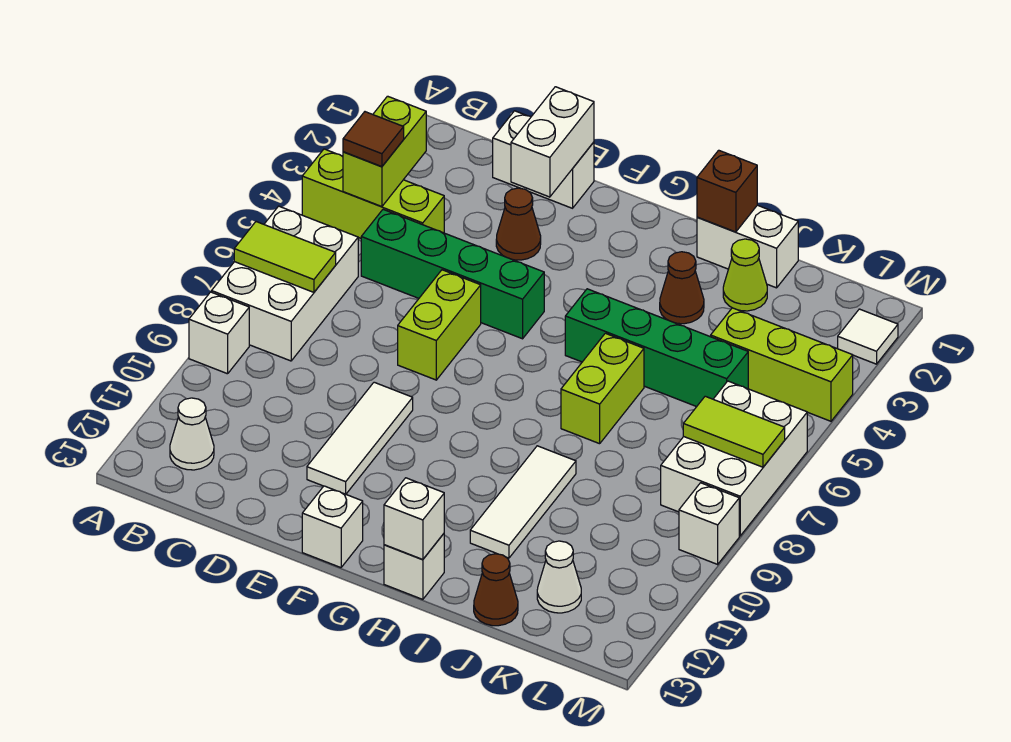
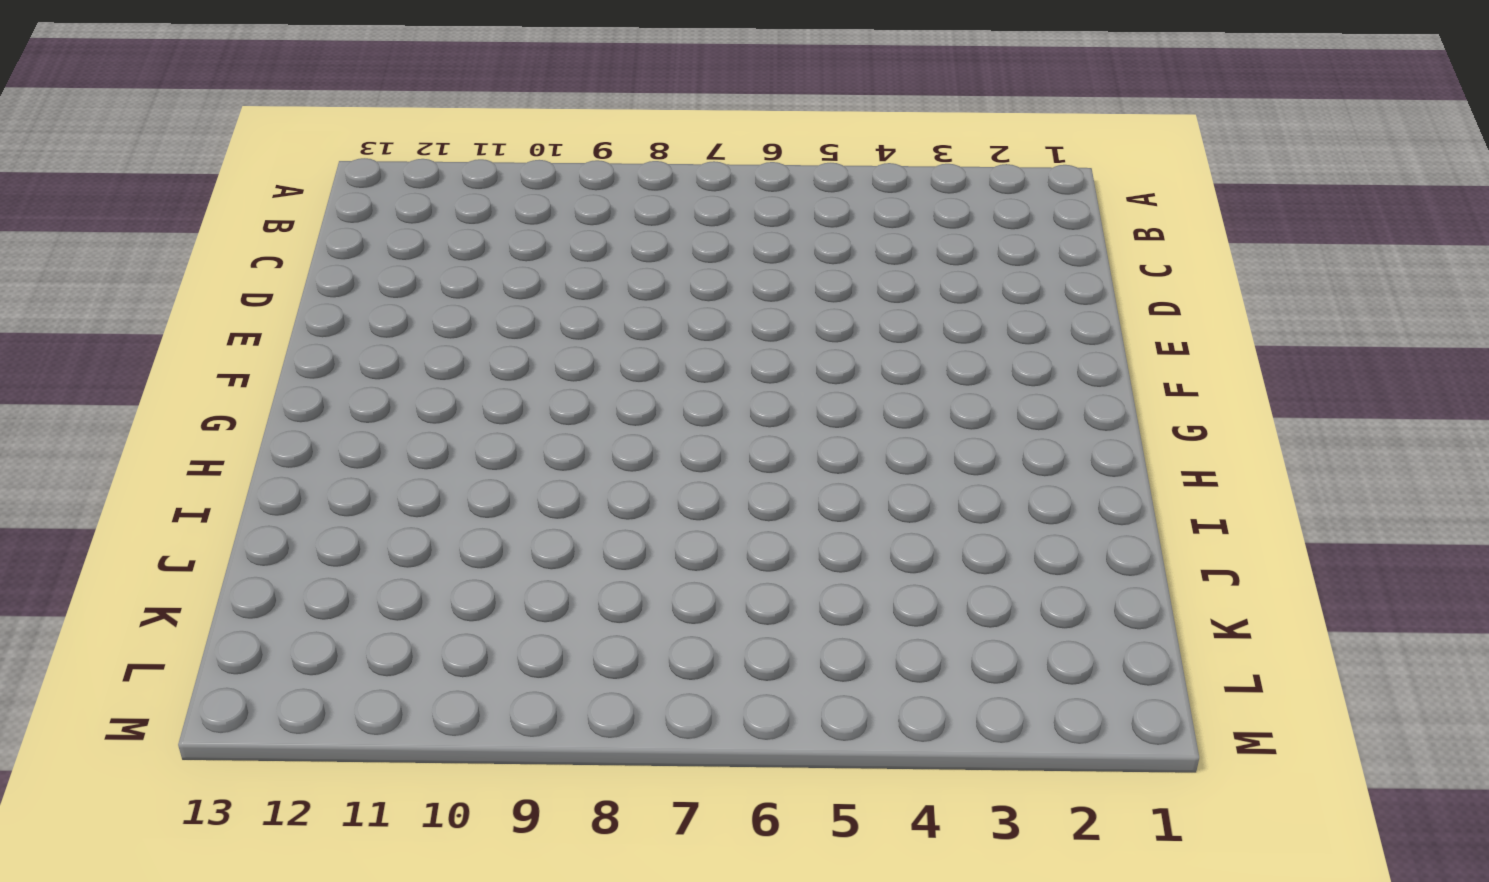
none -> lime brick A4:C4 level 1
none -> white brick A6:B8 level 1
none -> white brick A9 level 1
none -> white cone B12 level 1

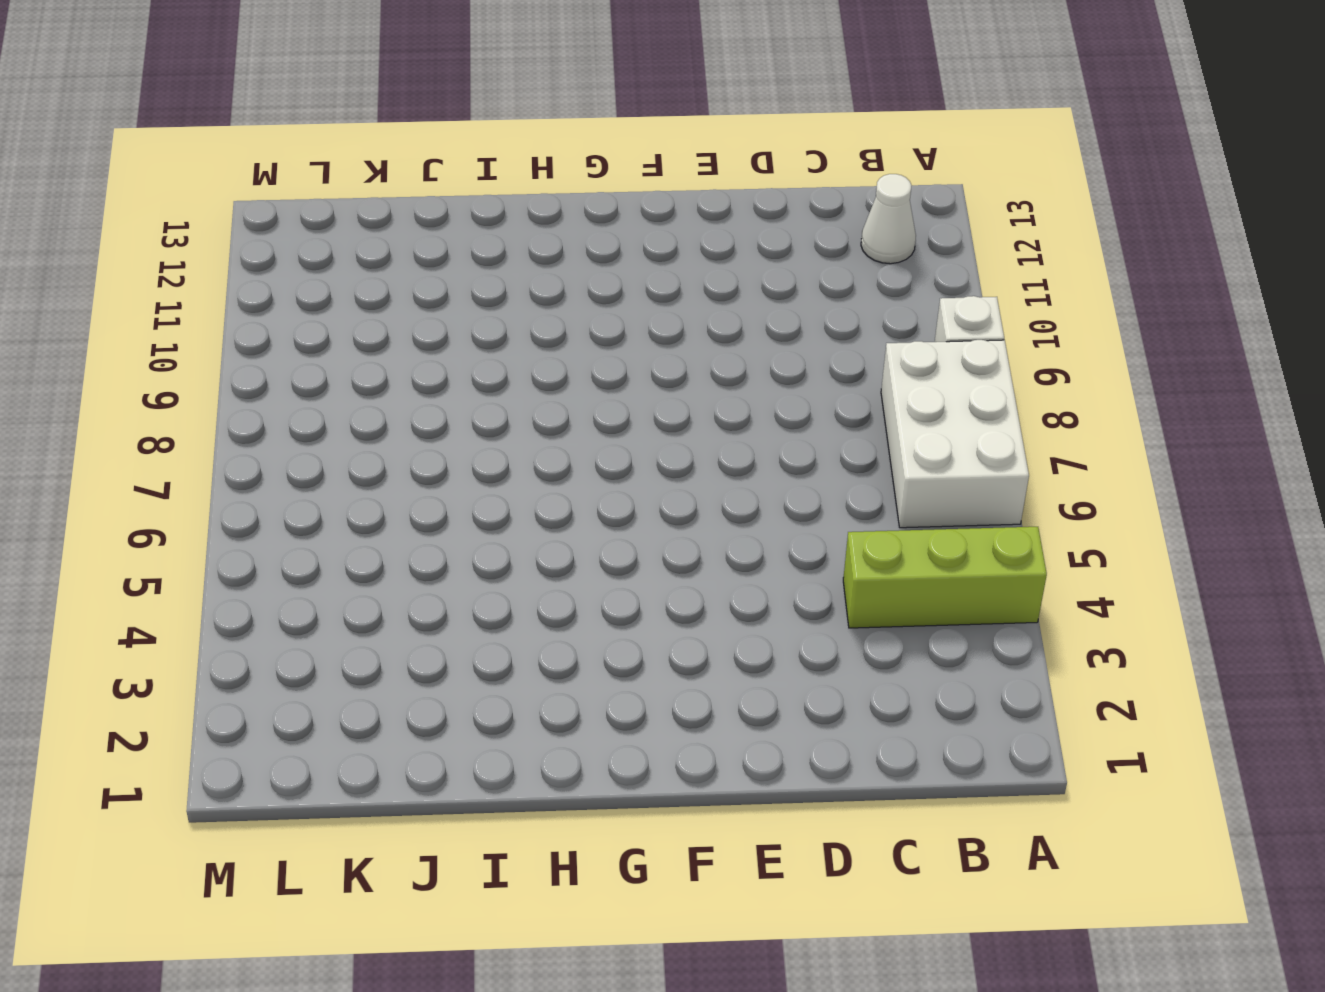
none -> green brick C5:F5 level 1
none -> white brick D1:E1 level 1
none -> brown cone E3 level 1
none -> lime brick E6:E7 level 1

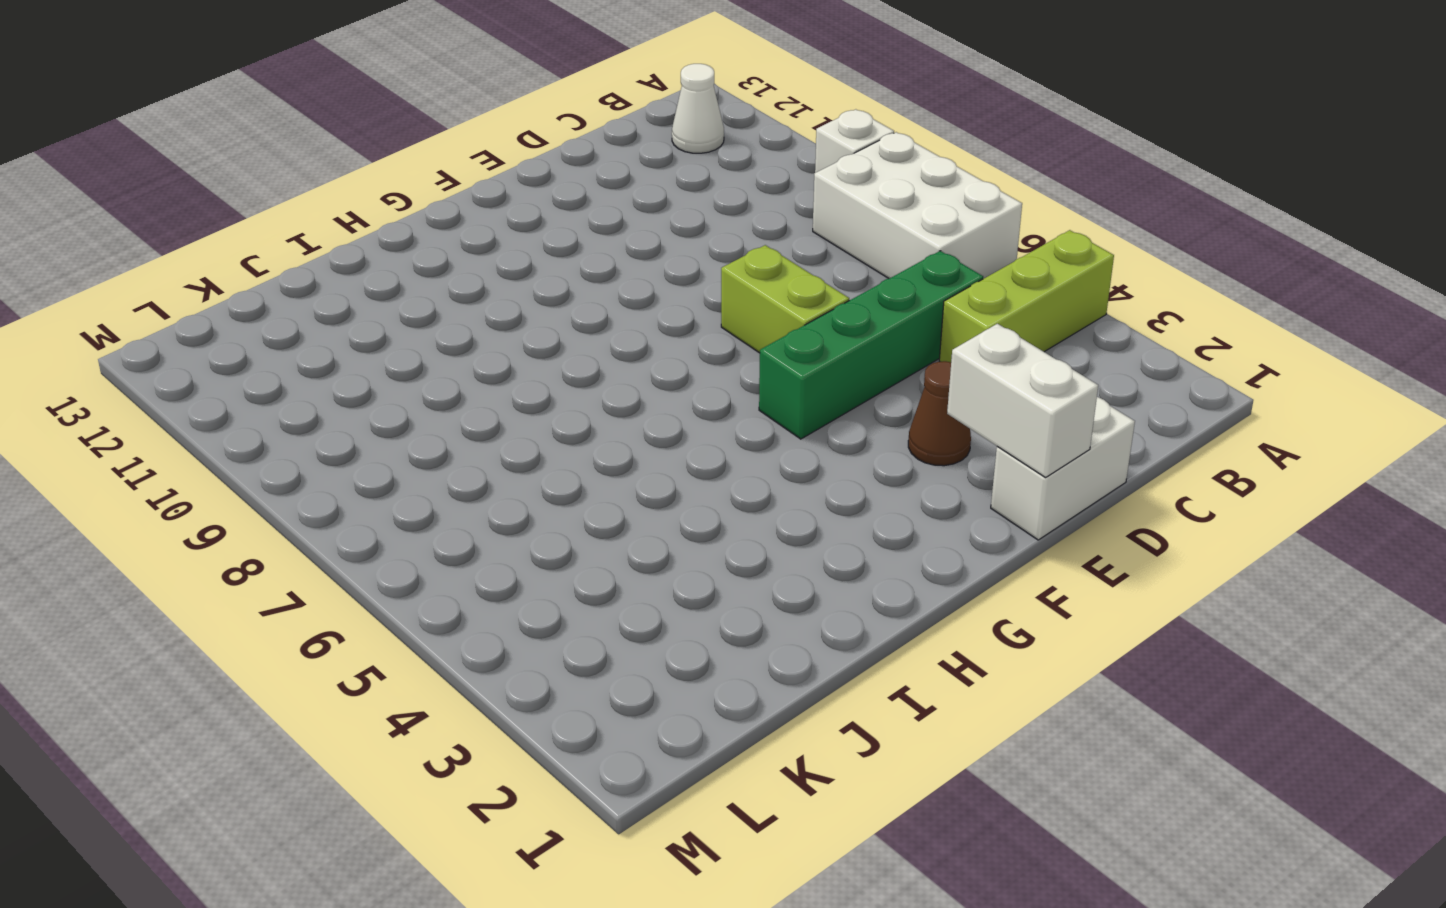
none -> white tile E9:E11 level 1
none -> white brick F13 level 1
none -> green brick H5:K5 level 1
none -> white brick H13 level 1

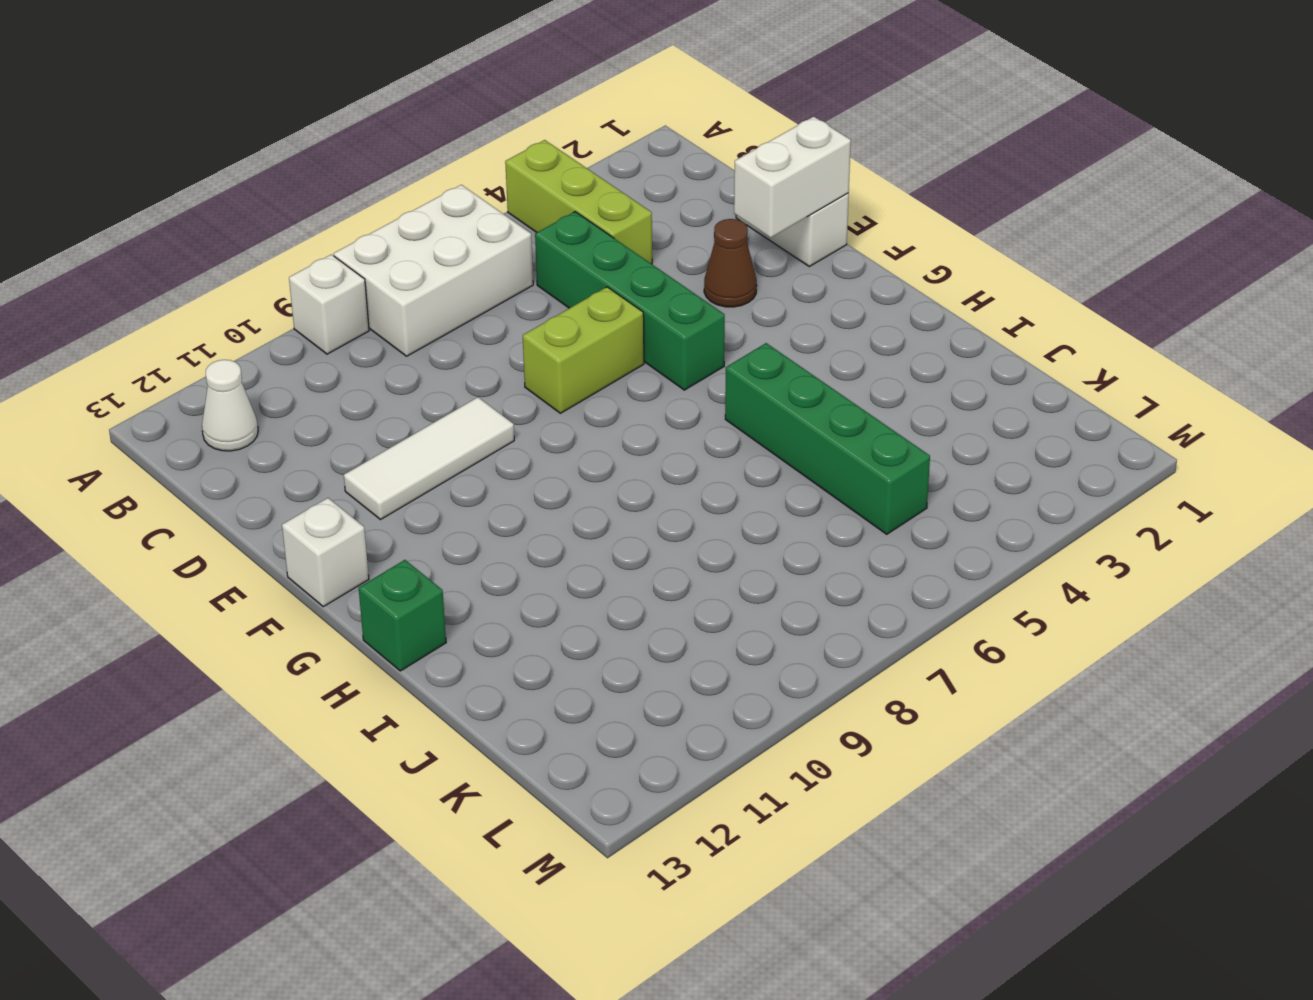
green brick H13 level 1 -> white brick H13 level 1
none -> white brick I1:J1 level 1
none -> brown cone I3 level 1
none -> lime brick I6:I7 level 1
none -> white tile I9:I11 level 1

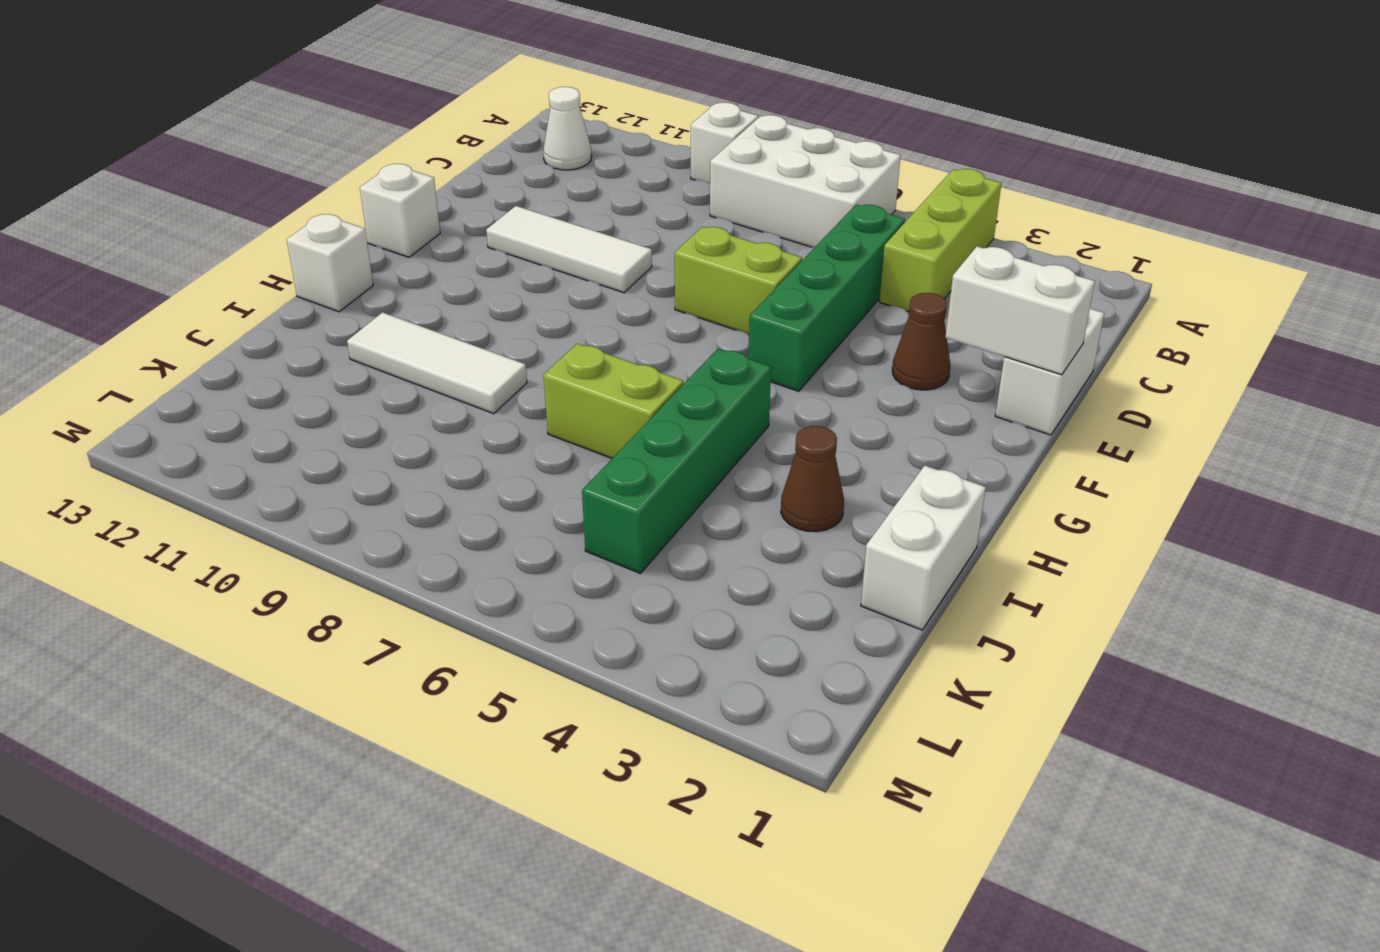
none -> lime cone J2 level 1
none -> brown cone J13 level 1
none -> lime brick K4:M4 level 1
none -> white cone K12 level 1

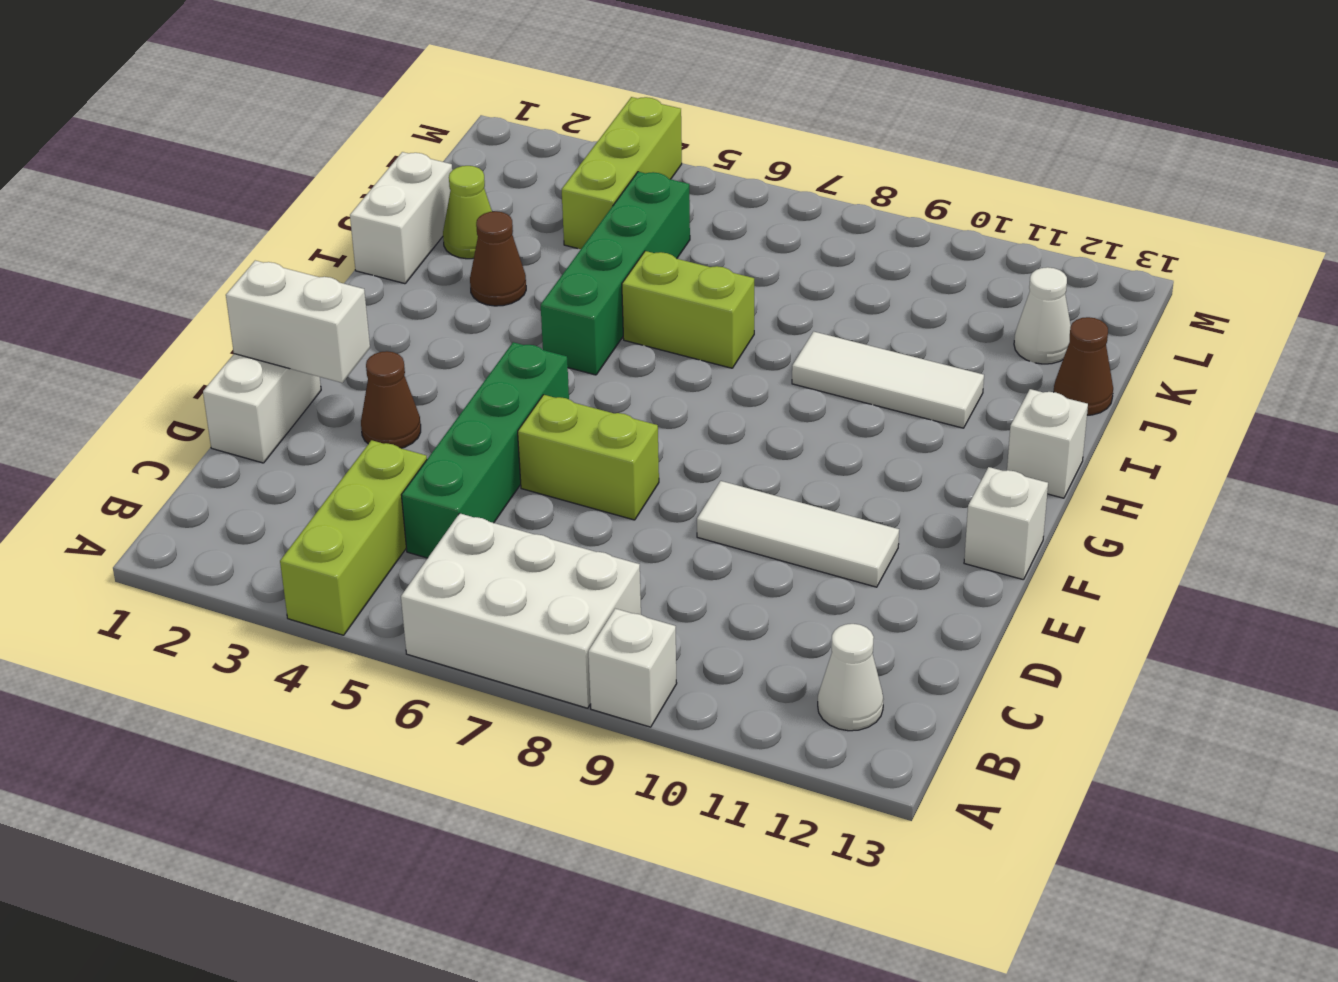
none -> white brick L6:M8 level 1
none -> white tile M2 level 1
none -> white brick M9 level 1
none -> lime tile A7:B7 level 2

